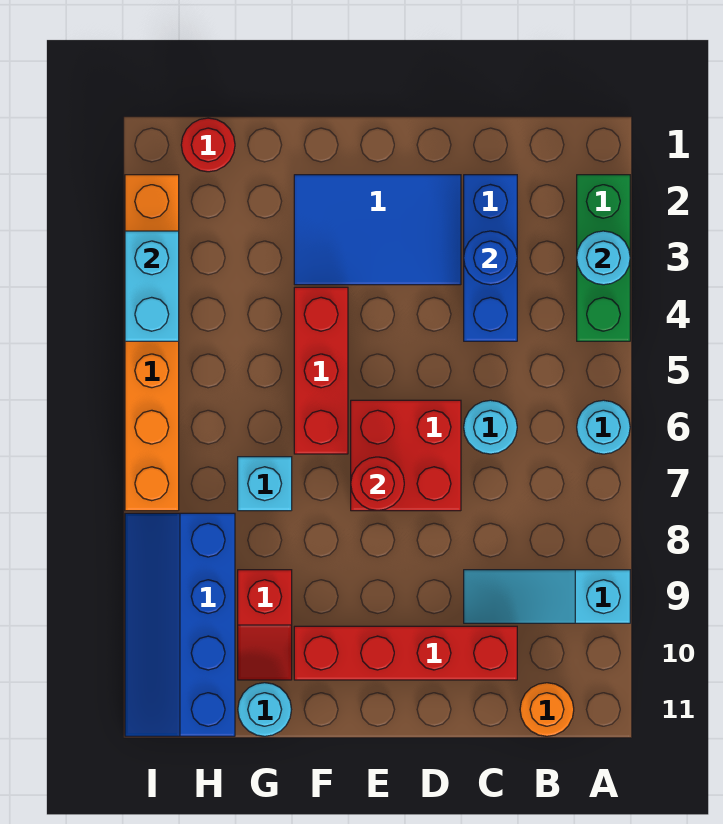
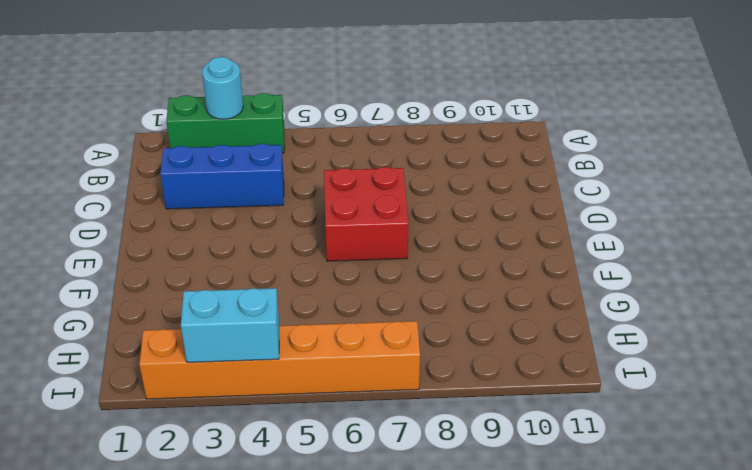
none -> cyan round brick A6 level 1
none -> cyan slope A9:C9 level 1 top A
none -> orange round brick B11 level 1

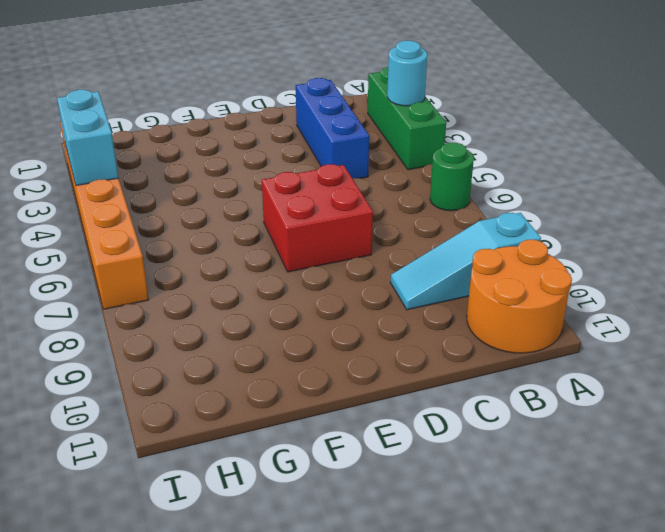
green round brick A6 level 1 -> cyan round brick A6 level 1
orange round brick A10:B11 level 1 -> orange round brick B11 level 1
none -> cyan round brick C6 level 1
none -> red brick C10:F10 level 1
none -> blue tile D2:F3 level 1

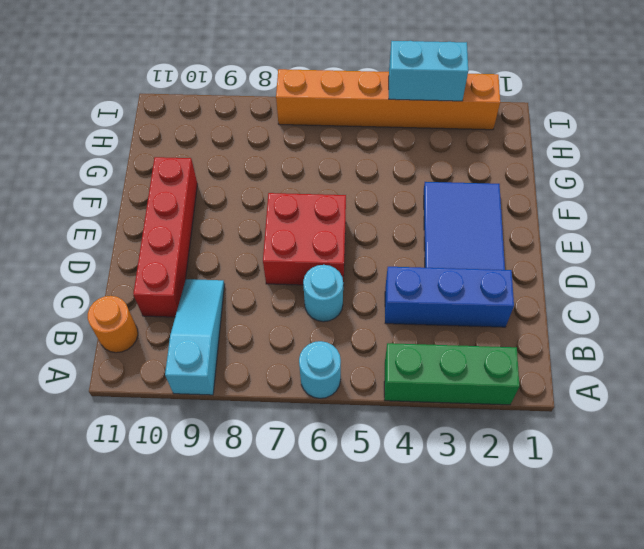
none -> red brick F4:F6 level 1
none -> cyan brick G7 level 1
none -> red slope G9:G10 level 1 top 9

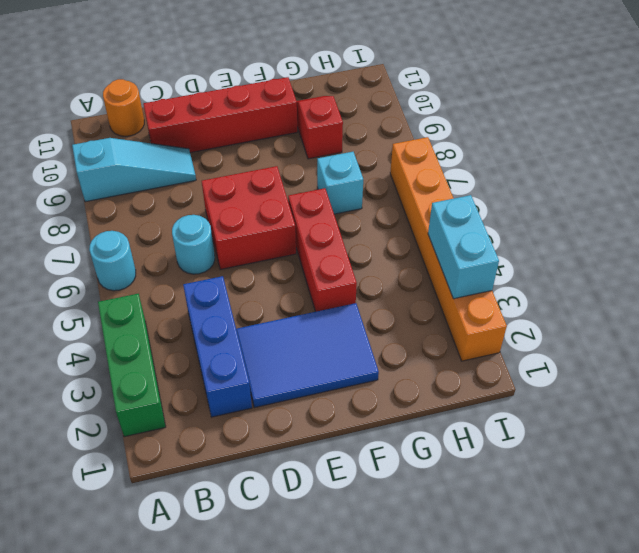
none -> cyan round brick G11 level 1
none -> red round brick H1 level 1
none -> blue slope H8:I11 level 1 top H

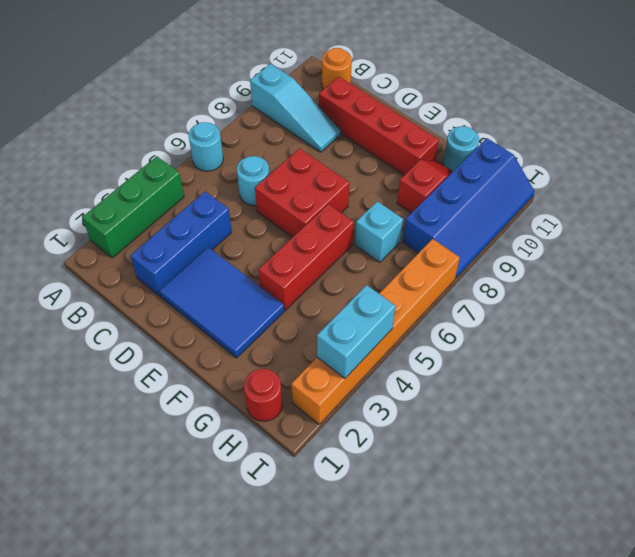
none -> cyan round brick A3 level 2
none -> blue round brick C3 level 2
none -> red round brick E7 level 2

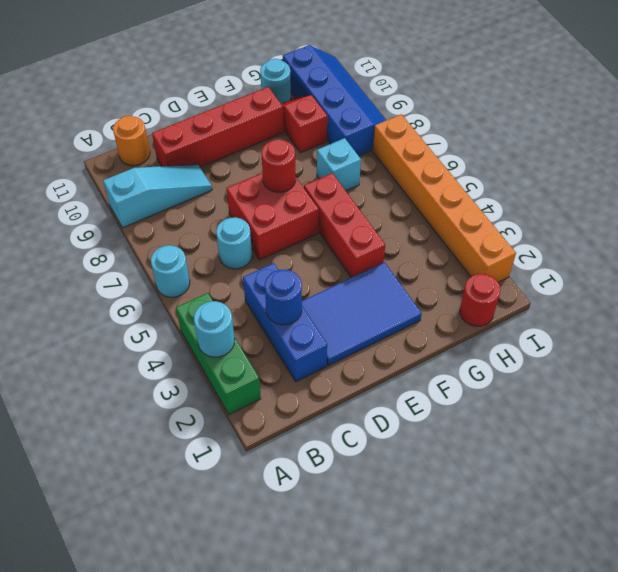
none -> cyan brick I3:I4 level 2

